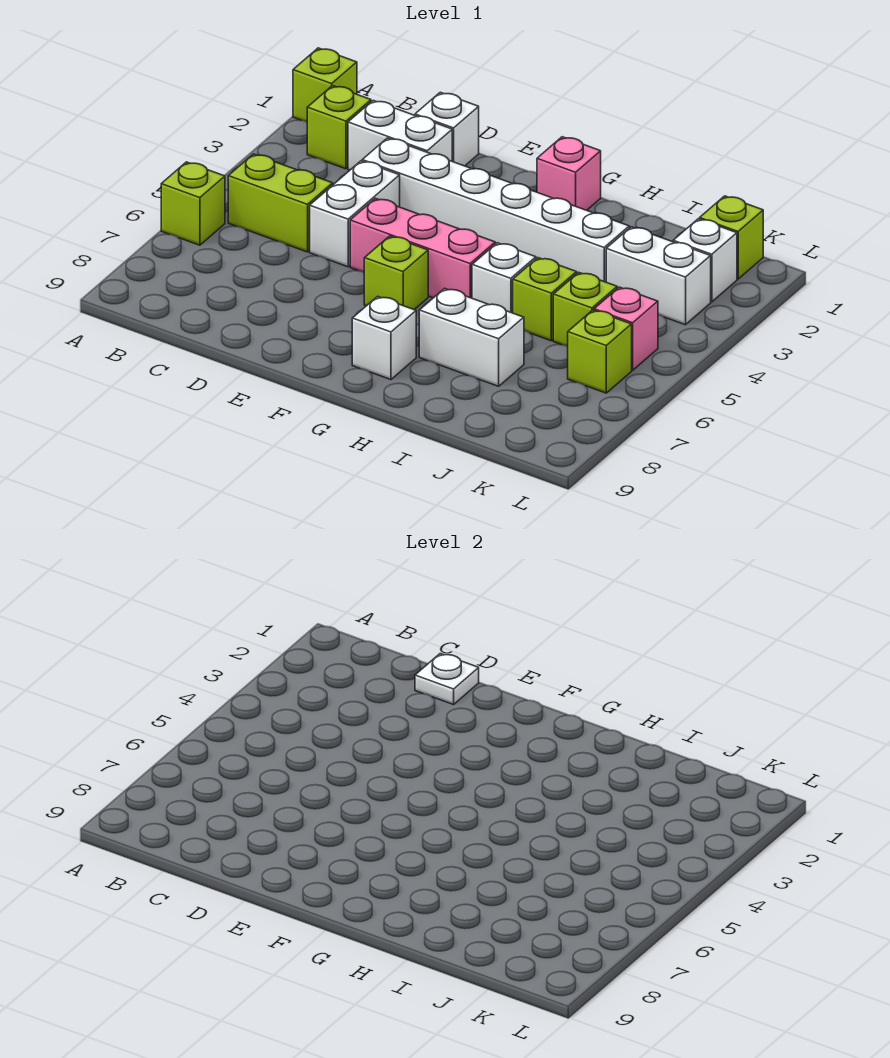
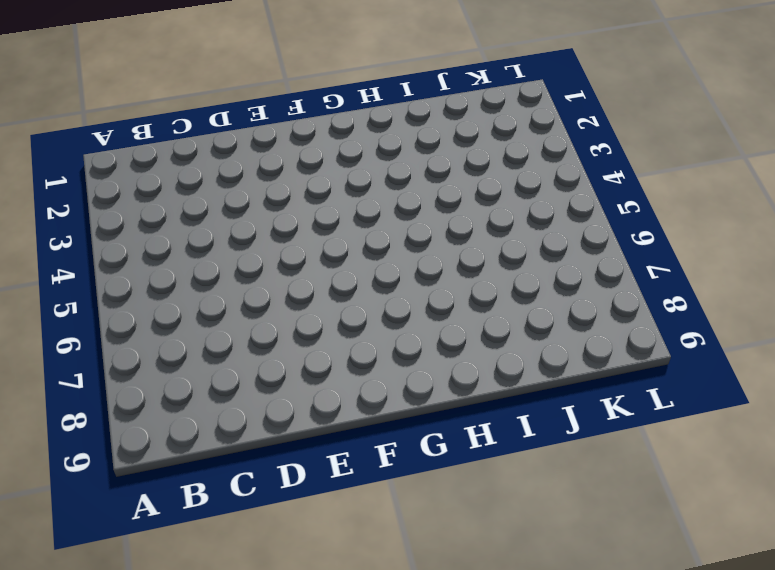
none -> lime brick A1 level 1
none -> lime brick A6 level 1
none -> lime brick B2 level 1

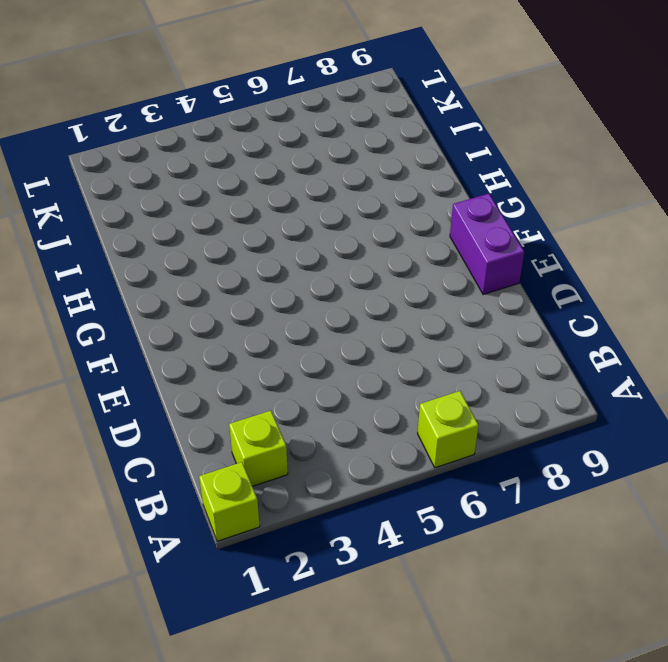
purple brick E9:F9 level 1 -> none
none -> lime brick B5:C5 level 1
none -> white brick C2:D2 level 1
none -> white brick D1 level 1

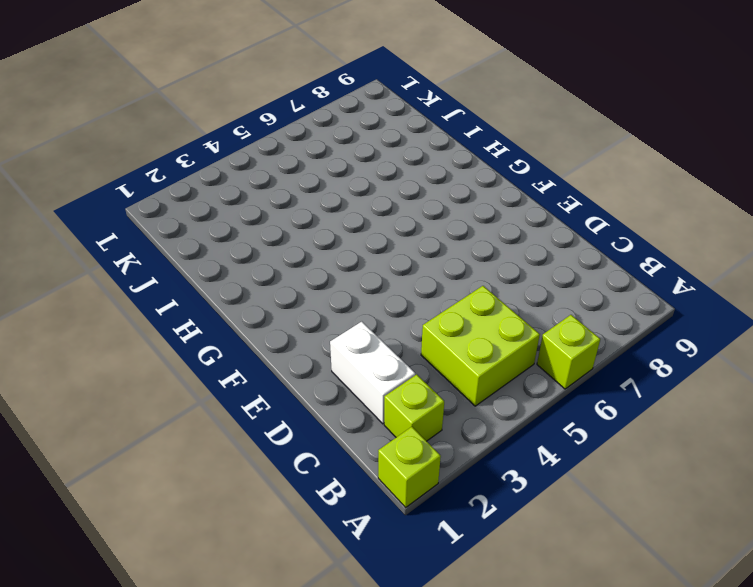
lime brick B4:C5 level 1 -> lime brick B5:C5 level 1
none -> white brick D1 level 1
none -> white brick D3:I3 level 1
none -> white brick D4:D5 level 1

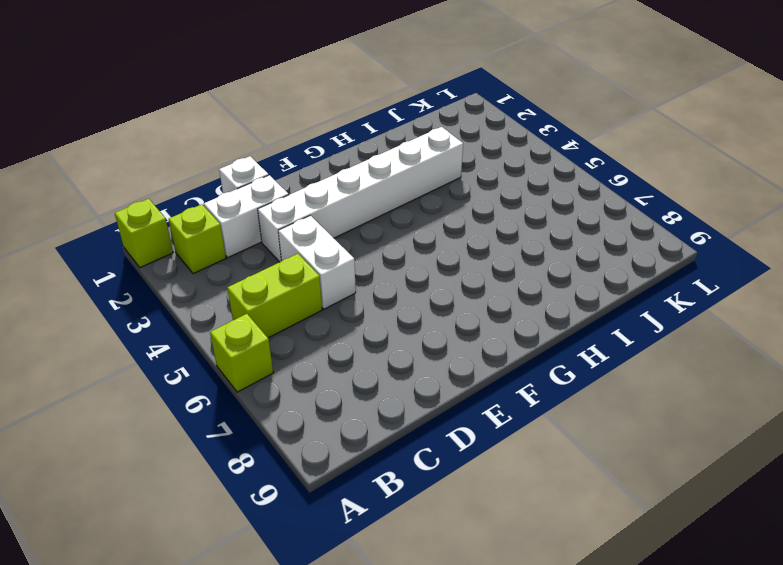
none -> pink brick E5:G5 level 1
none -> lime brick F6 level 1
none -> pink brick G1 level 1

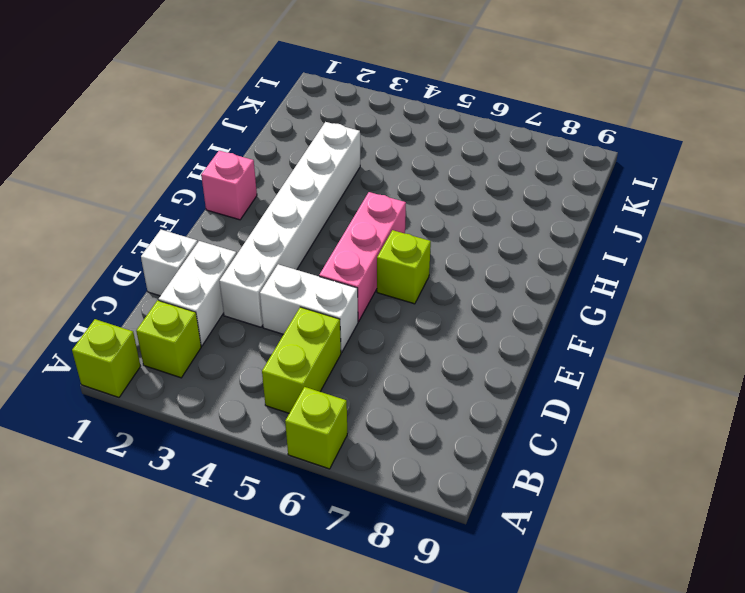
none -> white brick G8 level 1
none -> white brick H5 level 1
none -> white brick H7:I7 level 1

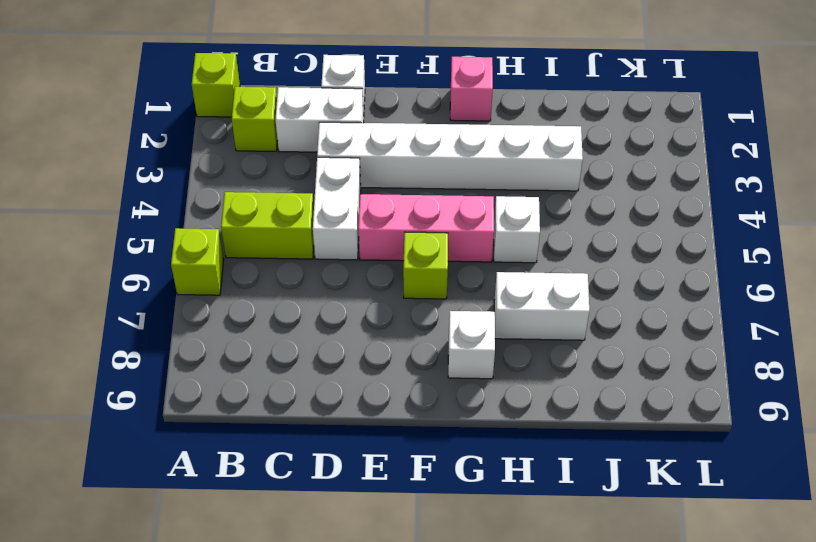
none -> lime brick I5 level 1
none -> white brick J3:K3 level 1
none -> lime brick J5 level 1

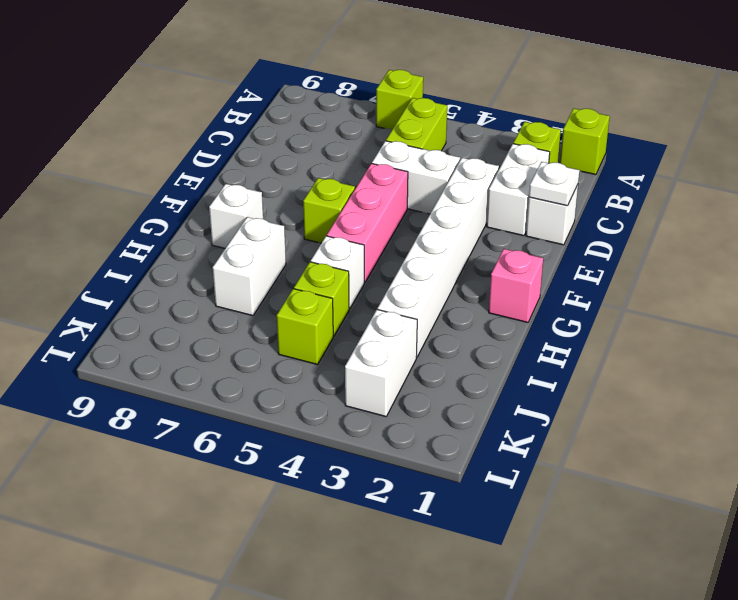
none -> lime brick K1 level 1
none -> white brick K2 level 1
none -> pink brick K5 level 1

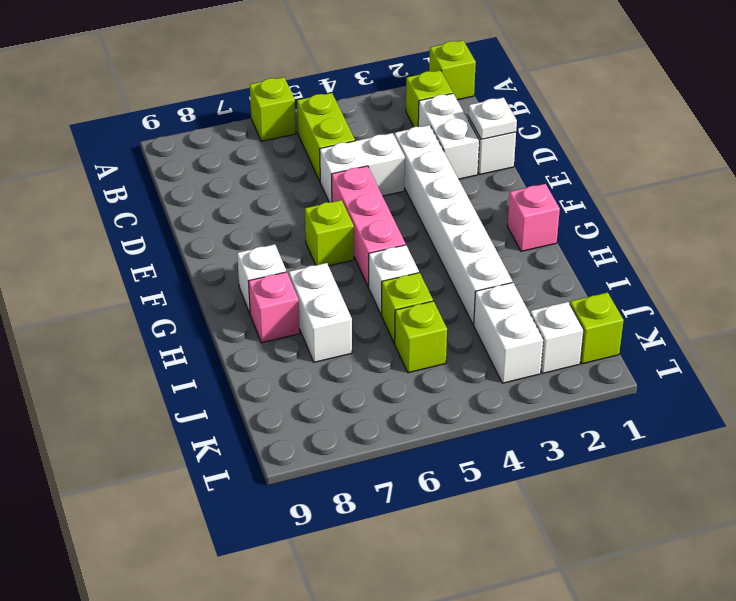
pink brick H8 level 1 -> pink brick K5 level 1
none -> lime brick K6 level 1

